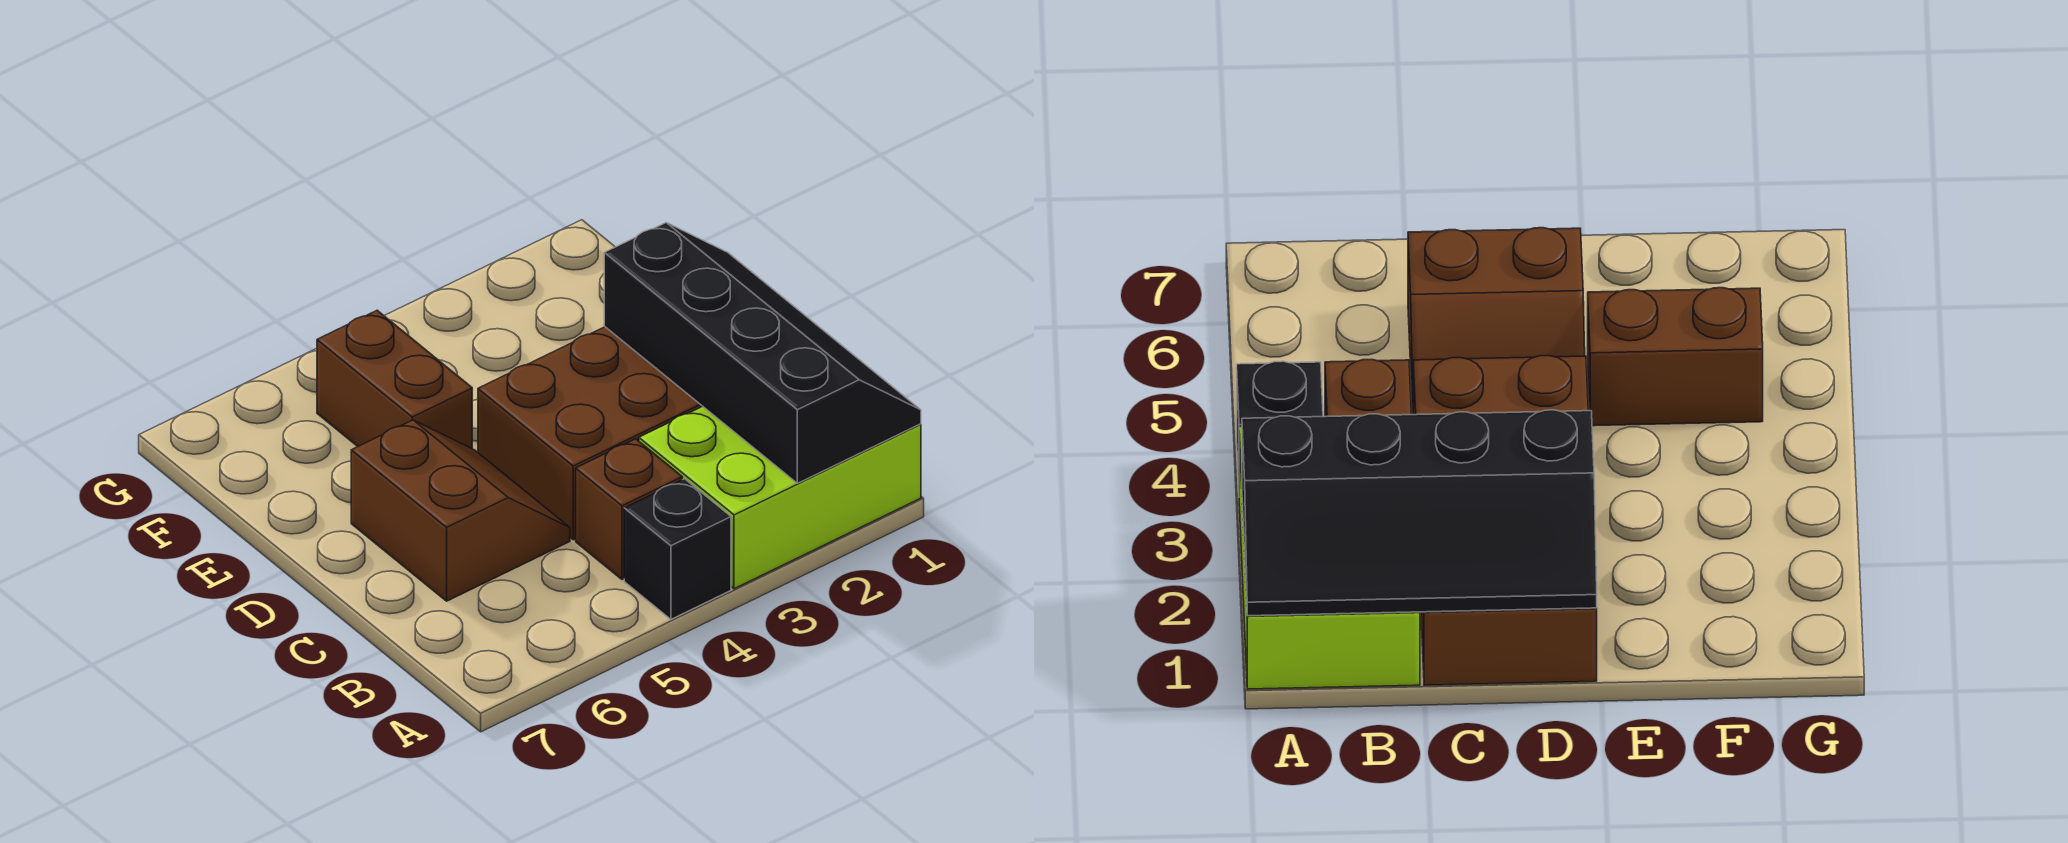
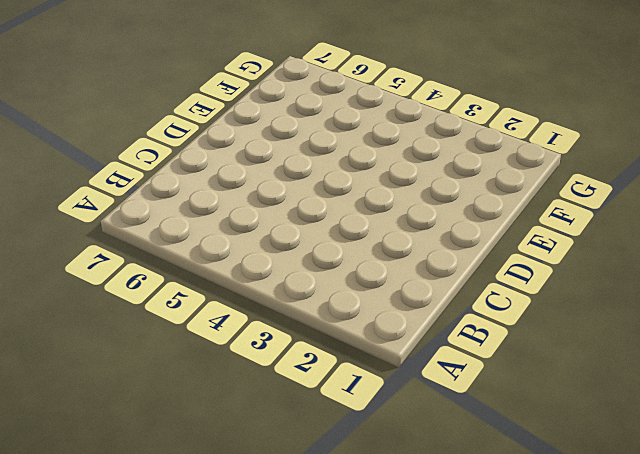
none -> lime brick A1:B3 level 1
none -> black brick A4 level 1

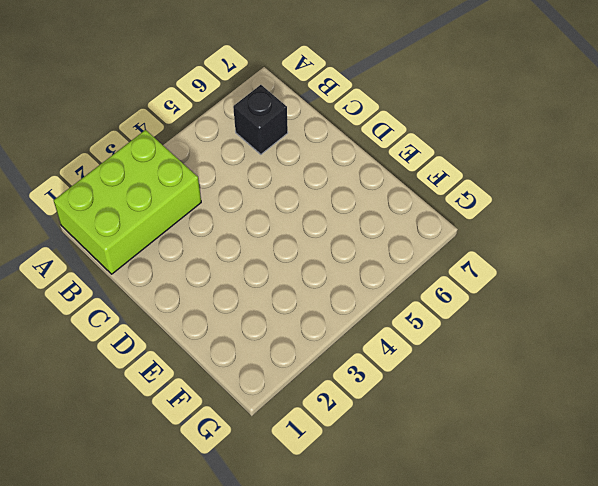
black brick B6 level 1 -> black brick A4 level 1
none -> brown brick B4 level 1
none -> brown brick C1:D4 level 1

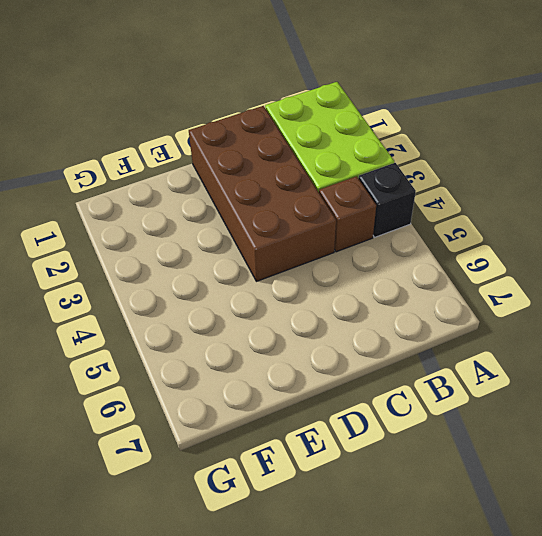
none -> brown slope C5:D6 level 1 top 6
none -> brown brick E5:F5 level 1

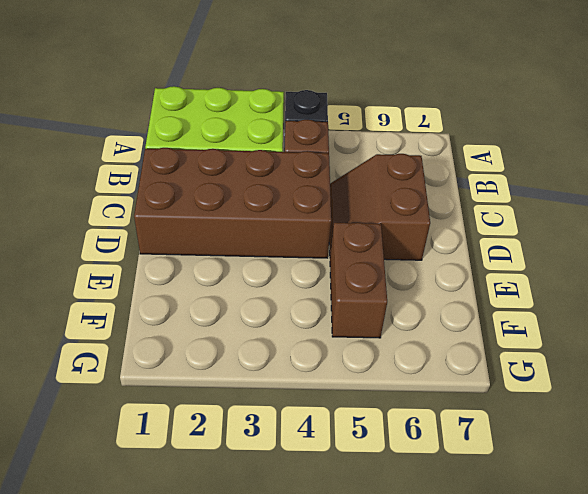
none -> black slope A1:D2 level 2 top 2

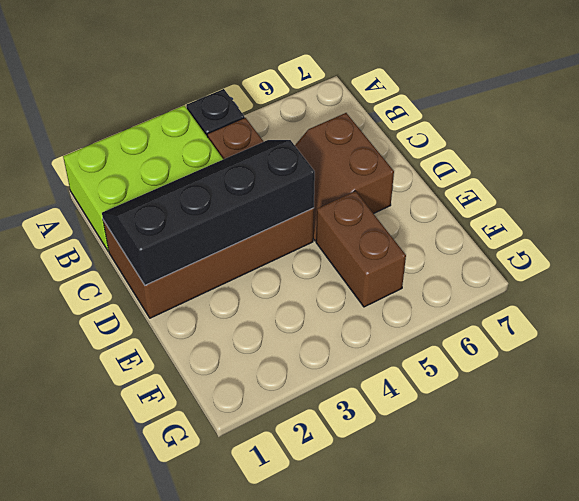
black slope C1:D4 level 2 top D -> black slope A1:D2 level 2 top 2

